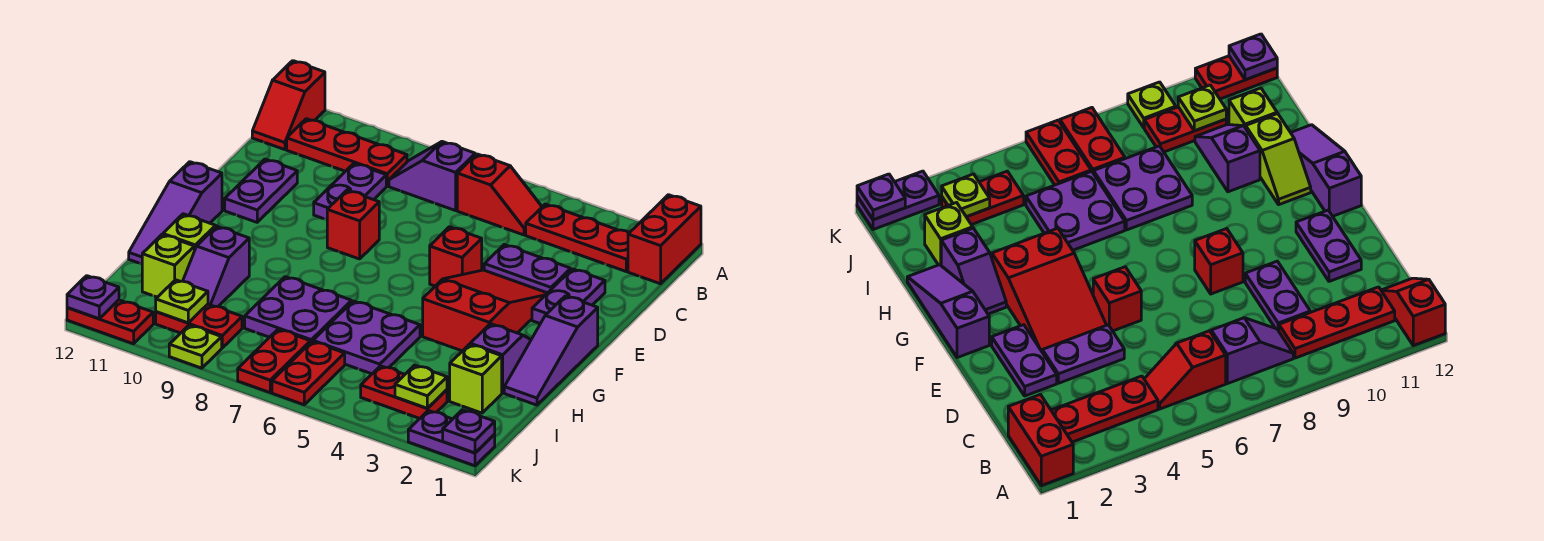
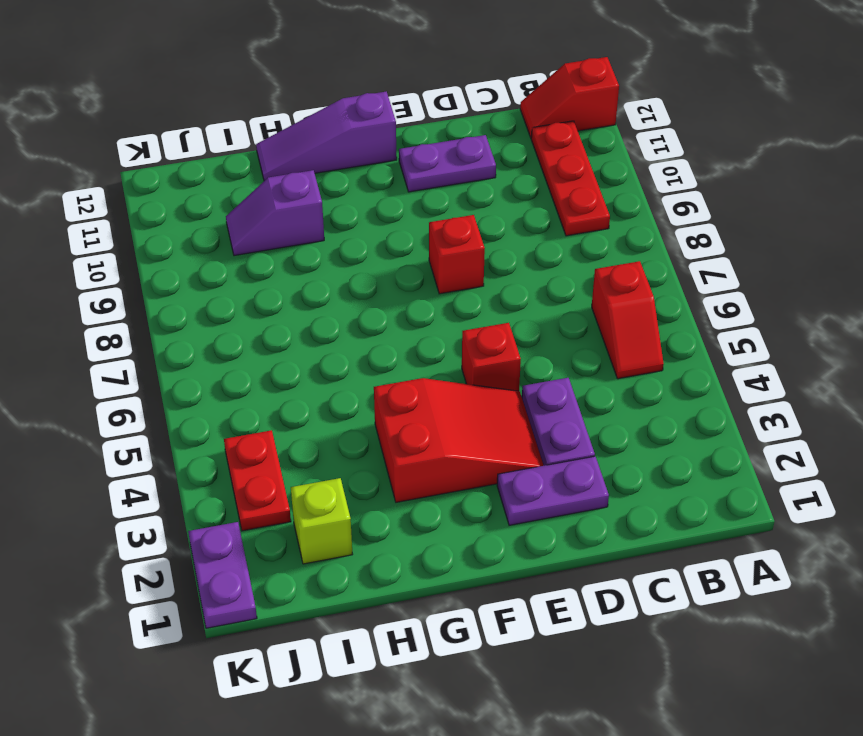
none -> red brick A1:B1 level 1
none -> red plate B2:B4 level 1
none -> purple slope B7:B8 level 1 top 7
none -> purple plate C9:D9 level 1

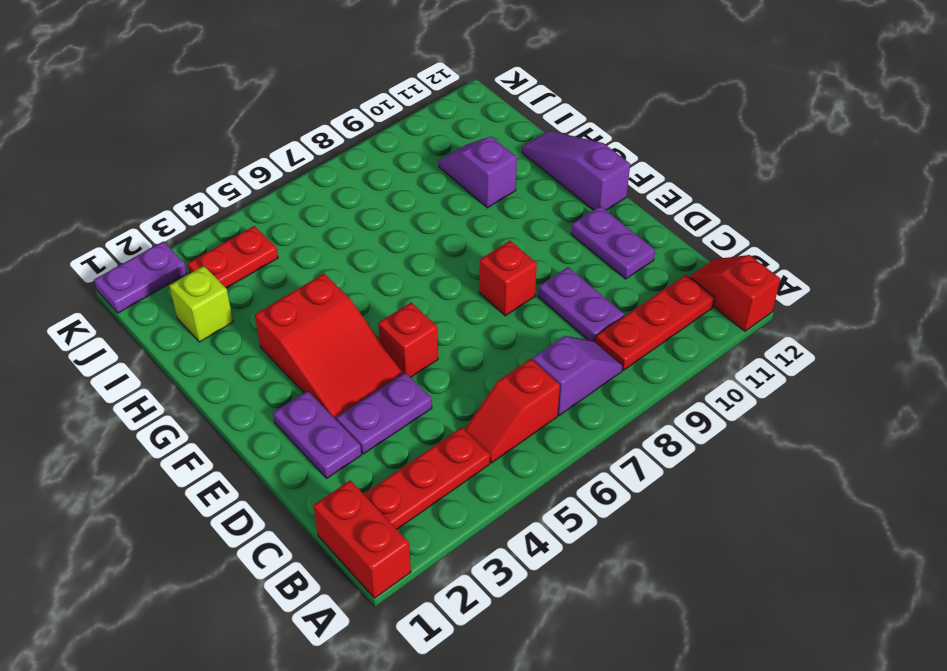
none -> purple slope F1:H1 level 1 top F
none -> purple slope G2:H2 level 1 top H
none -> lime slope G11:H11 level 1 top H
none -> purple plate H5:I6 level 1

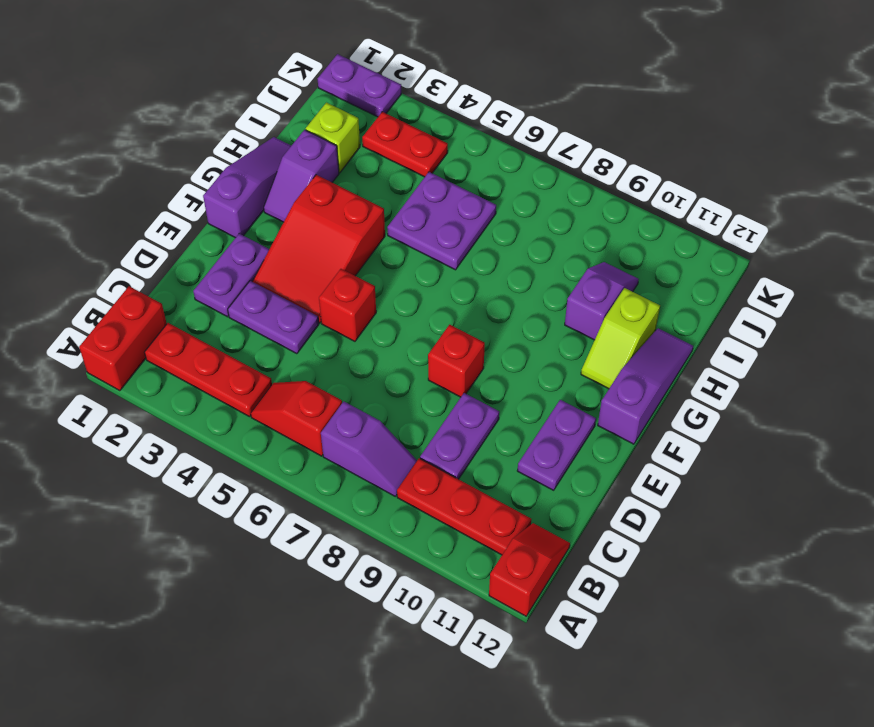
none -> purple plate H7:I8 level 1
none -> lime brick I11 level 1
none -> red plate J6:K6 level 1
none -> red plate J7:K7 level 1

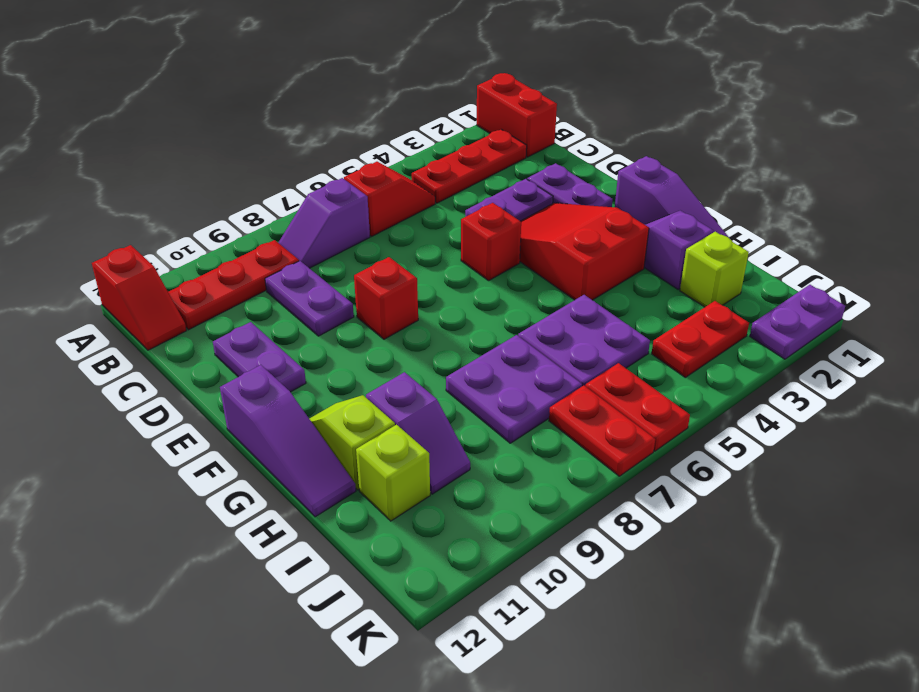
none -> red plate J9:J10 level 1
none -> lime plate K9 level 1
none -> red plate K11:K12 level 1
none -> lime plate J3 level 2

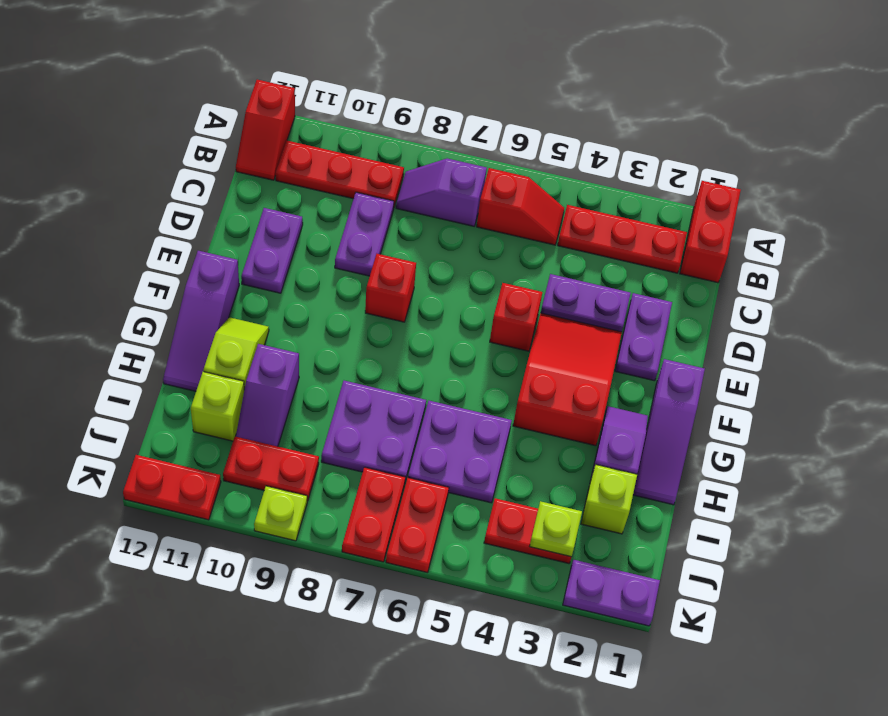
none -> lime plate J10 level 2
none -> purple plate K1 level 2
none -> purple plate K12 level 2

